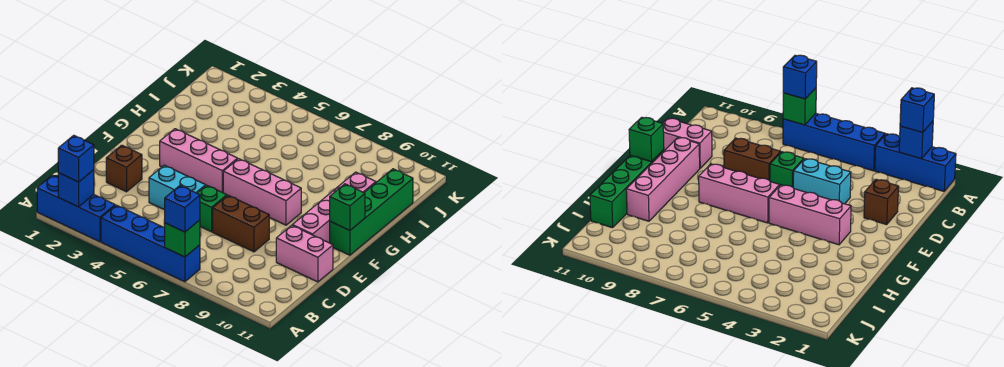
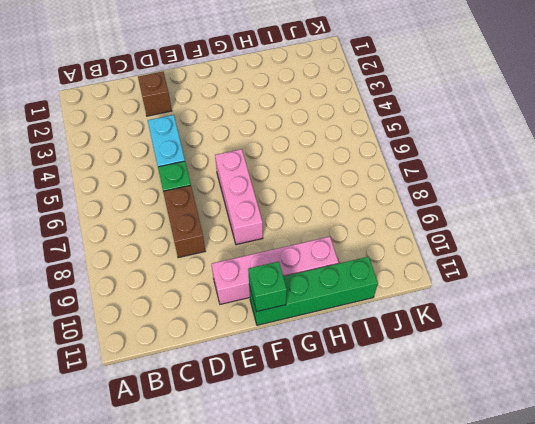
none -> blue brick A1:A3 level 1
none -> blue brick A4:A7 level 1
none -> pink brick D10:D11 level 1

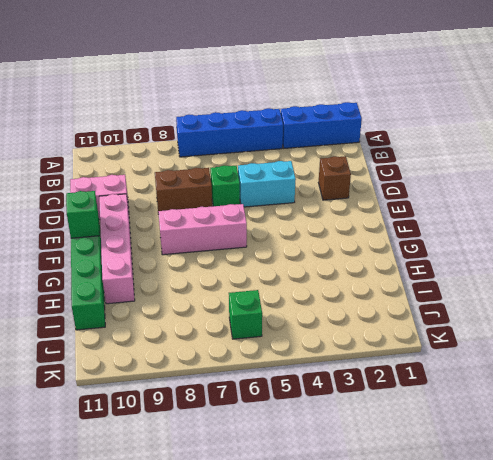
green brick J6 level 1 -> green brick A7 level 2
none -> pink brick F3:F5 level 1
none -> blue brick A2 level 2
none -> blue brick A2 level 3

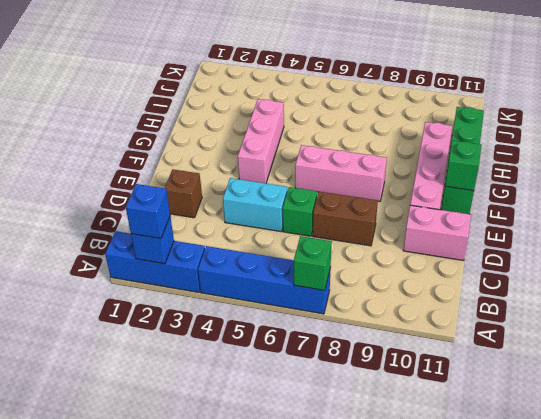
pink brick F4:H4 level 1 -> pink brick F3:F5 level 1
none -> blue brick A7 level 3

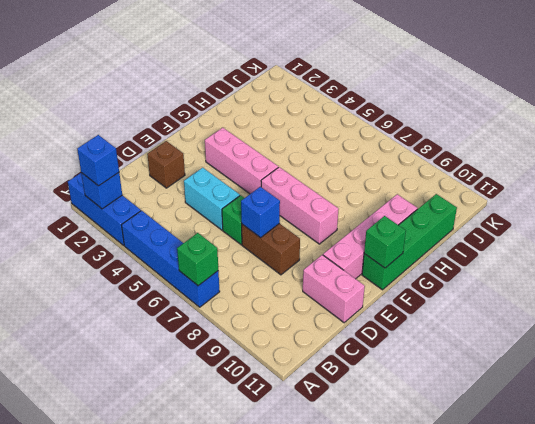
blue brick D7 level 2 -> blue brick A7 level 3

